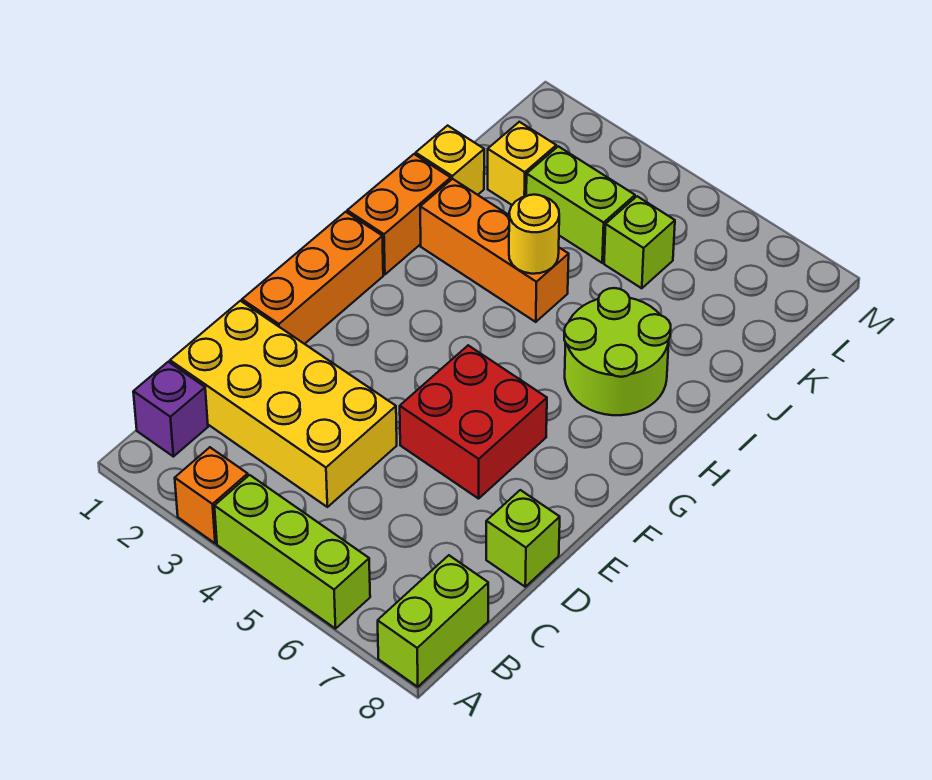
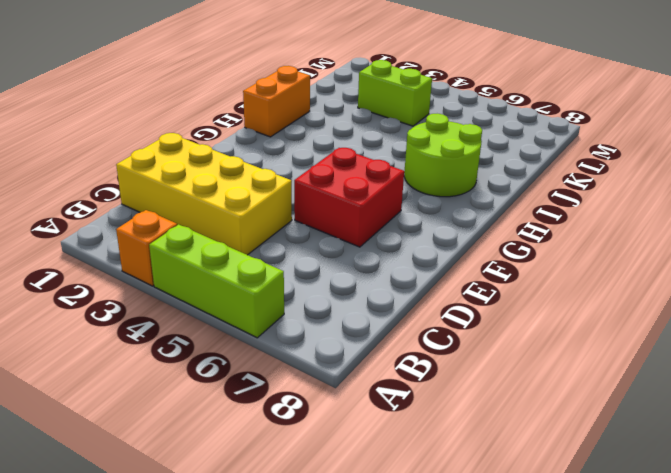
none -> lime brick A8:B8 level 1
none -> purple brick B1 level 1
none -> lime brick D8 level 1

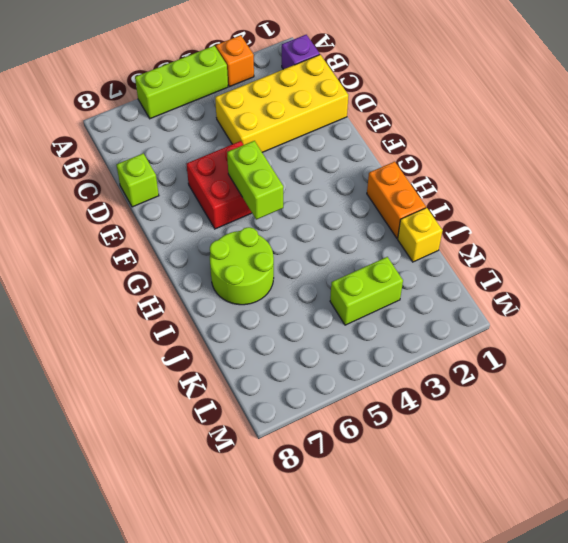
lime brick F5:G5 level 2 -> lime brick A8:B8 level 1
none -> orange brick E1:G1 level 1
none -> orange brick I2:I4 level 1
none -> yellow brick K2 level 1

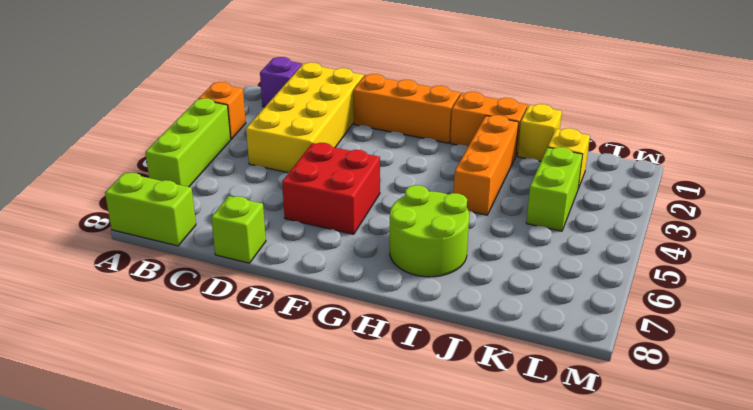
none -> lime brick K5 level 1
none -> yellow round brick I4 level 2

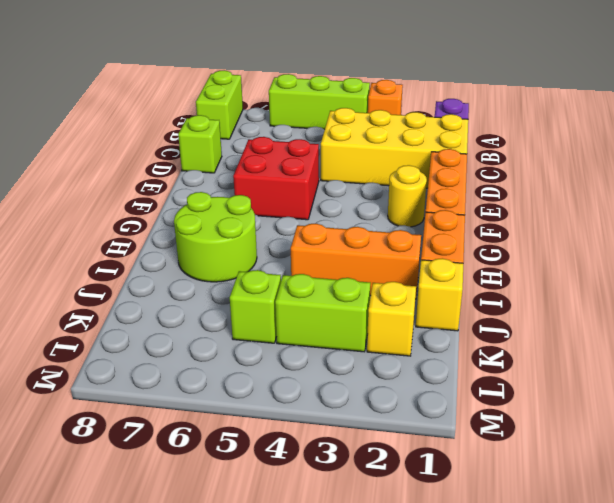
yellow round brick F2 level 1 -> yellow round brick I4 level 2

